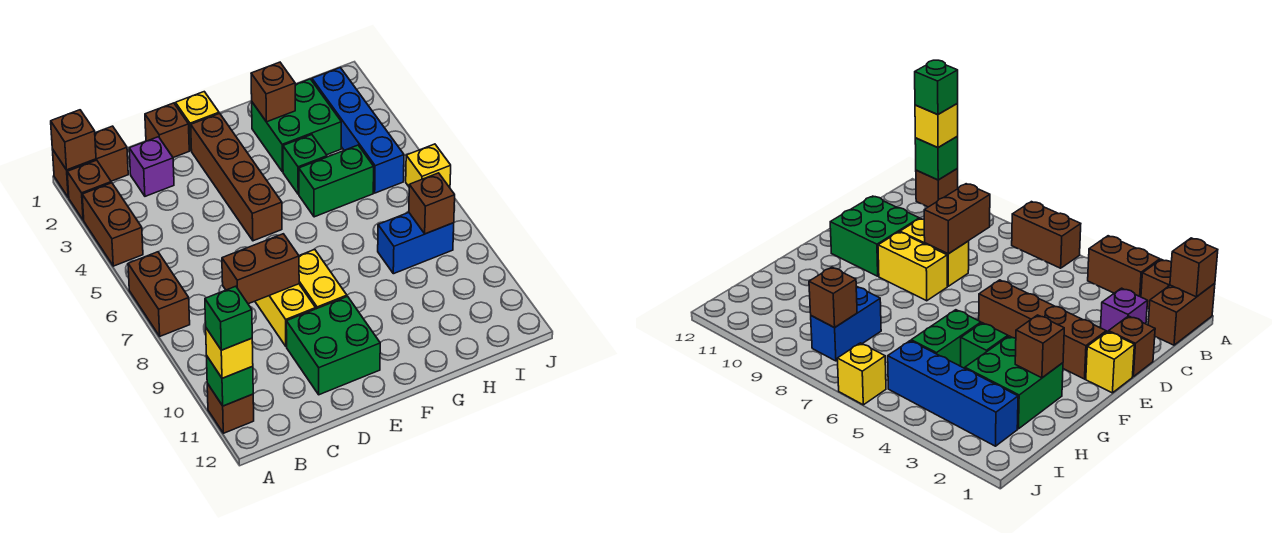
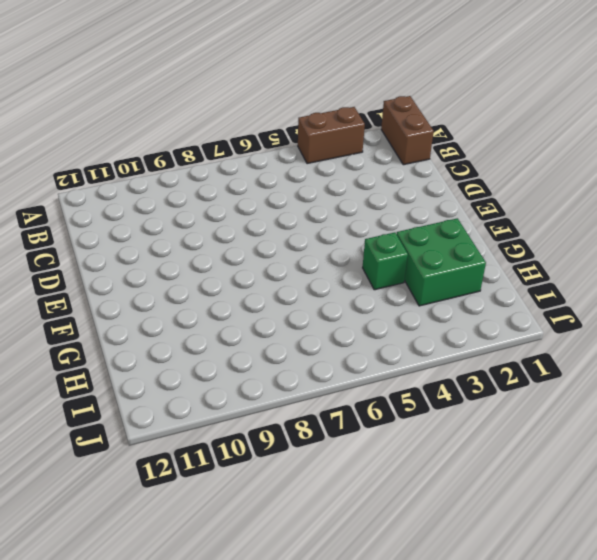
none -> brown brick A2 level 1
none -> brown brick A6:A7 level 1
none -> brown brick A11 level 1

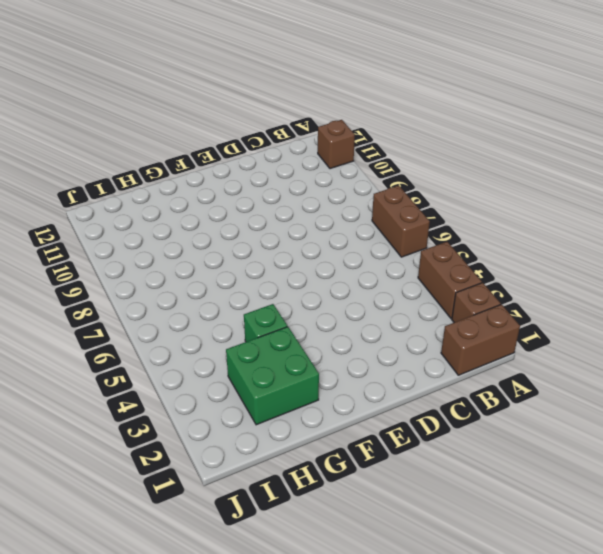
none -> purple brick C2 level 1
none -> brown brick D1 level 1
none -> yellow brick D8:D9 level 1

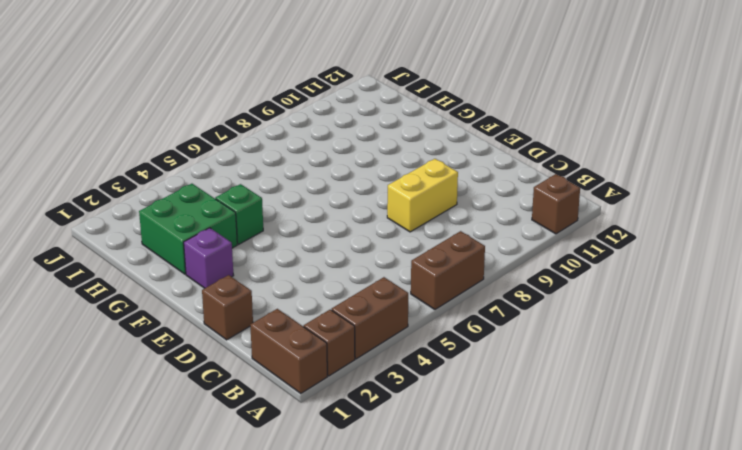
purple brick F2 level 1 -> purple brick C2 level 1
none -> green brick D10:E11 level 1
none -> yellow brick E1 level 1
none -> brown brick E2:E5 level 1

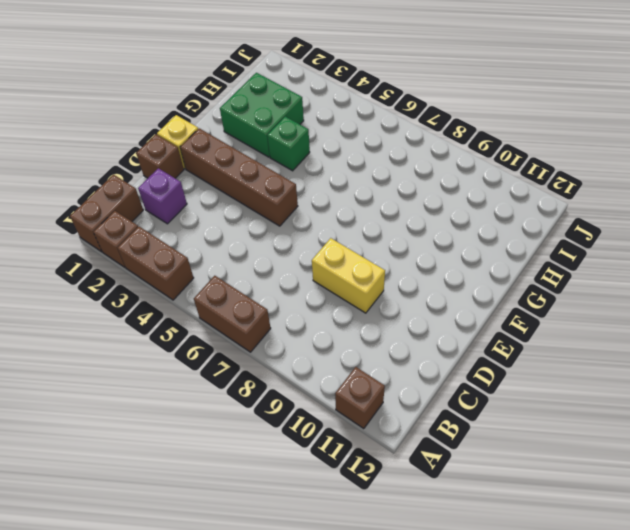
none -> green brick D10:E11 level 1
none -> yellow brick E8:E9 level 1
none -> green brick G5:H5 level 1

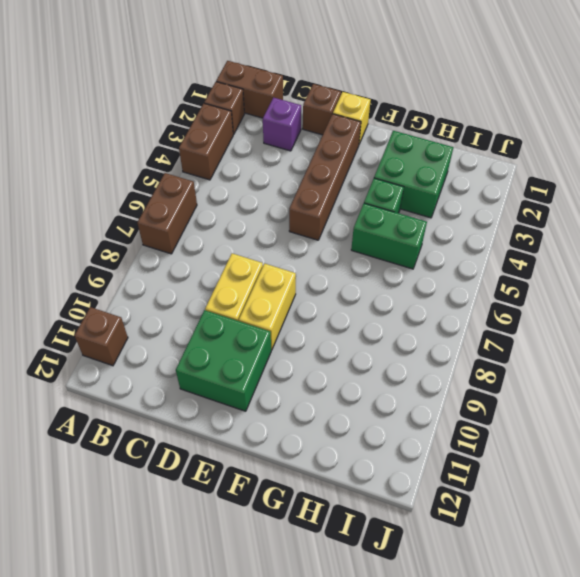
none -> blue brick H8:I8 level 1
none -> blue brick I2:I5 level 1
none -> yellow brick J6 level 1

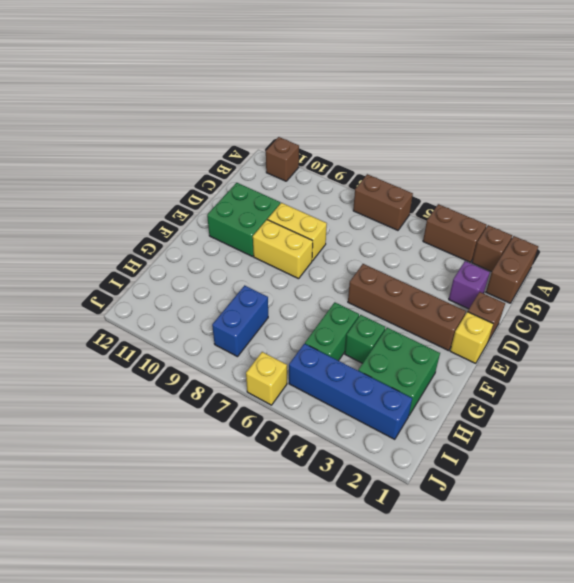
none -> brown brick A1 level 2
none -> green brick A11 level 2
none -> brown brick C8:D8 level 2

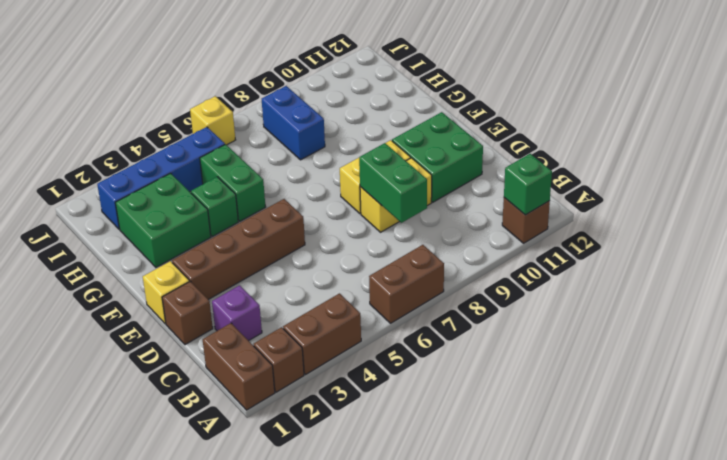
green brick C8:D8 level 2 -> brown brick C8:D8 level 2
none -> brown brick A1 level 2
none -> brown brick G2 level 2
none -> brown brick I8 level 2

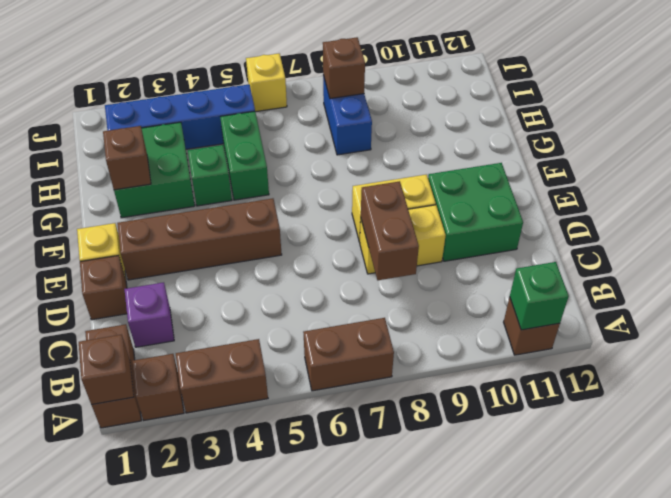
none -> yellow brick A11 level 3
none -> green brick A11 level 4

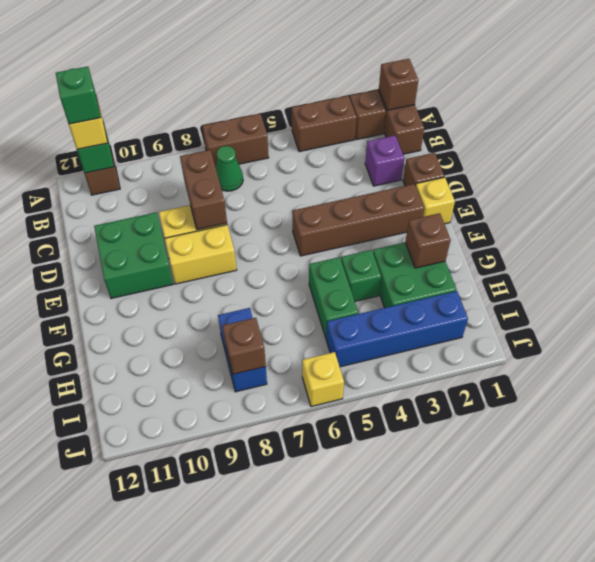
green cone B7 level 1 -> none

